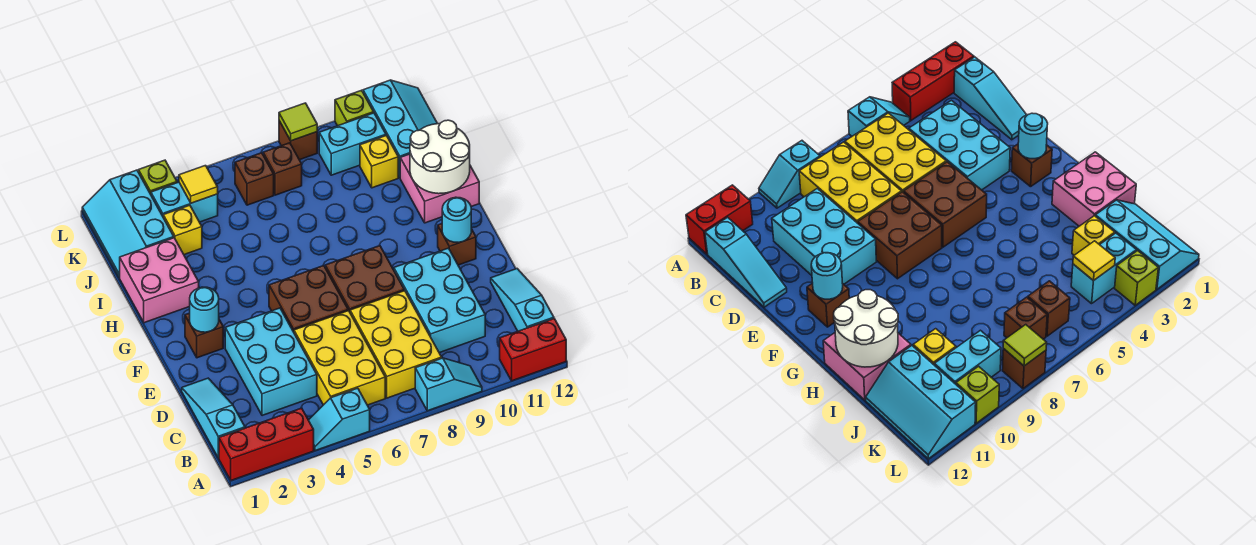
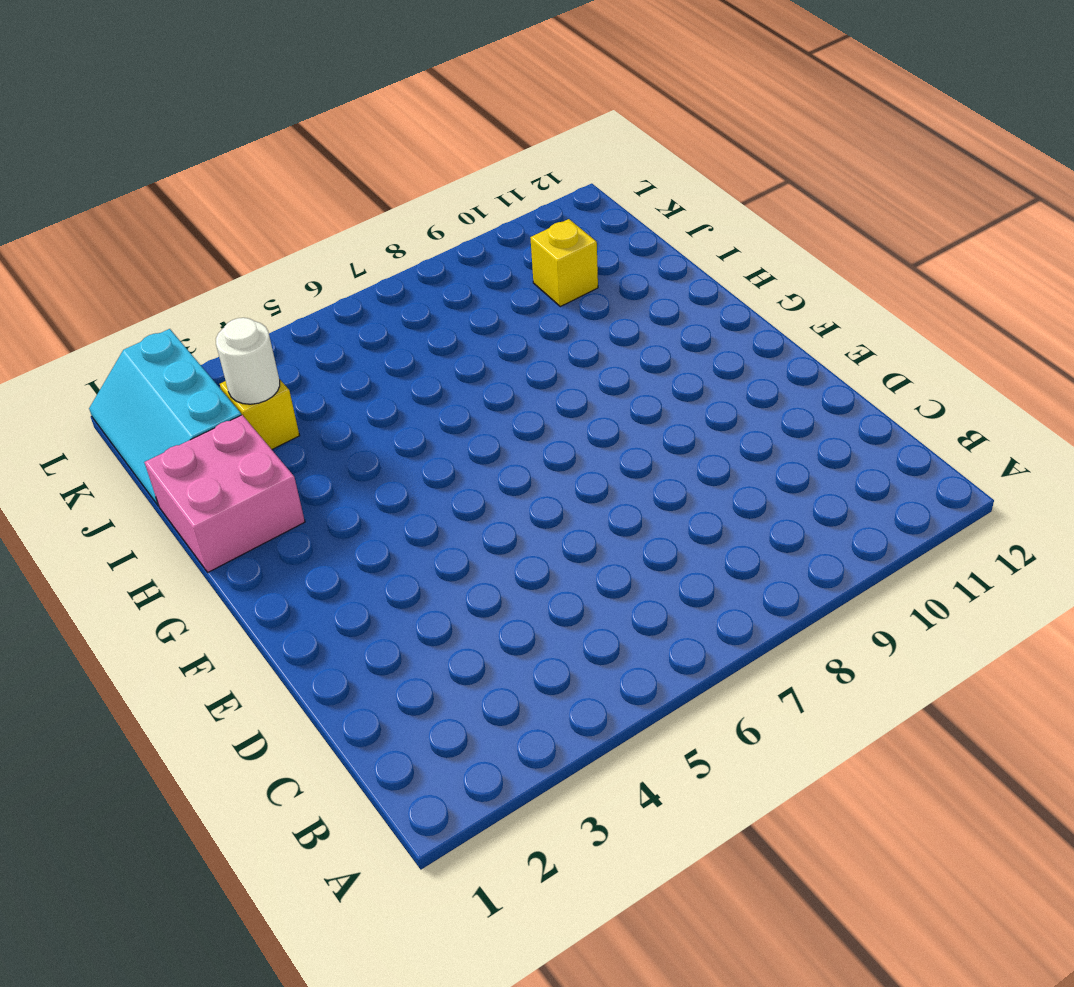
white round brick J3 level 2 -> none
none -> red brick A1:A3 level 1
none -> cyan slope A4:A5 level 1 top 5
none -> cyan slope A8:A9 level 1 top 8
none -> red brick A11:A12 level 1

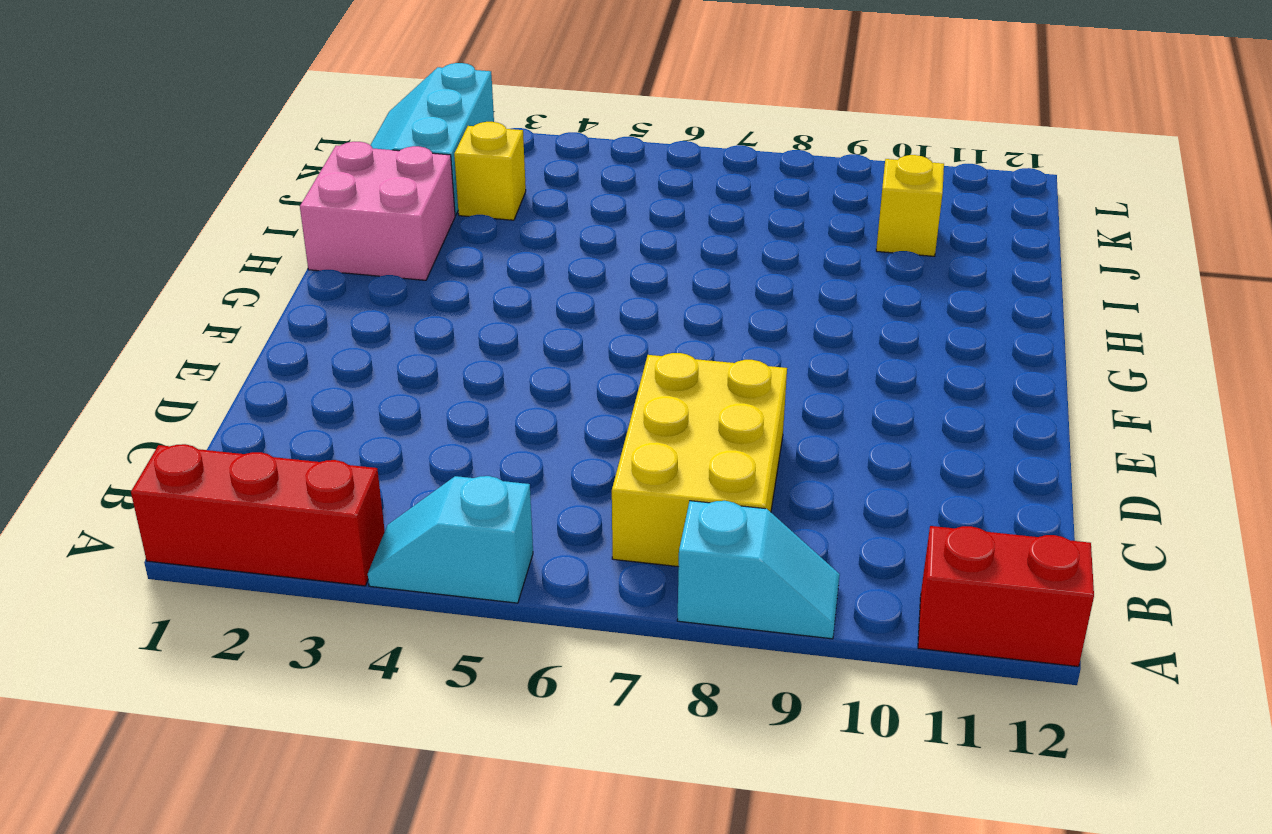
none -> cyan slope B1:D1 level 1 top B
none -> yellow brick B5:D6 level 1
none -> cyan slope B12:D12 level 1 top B
none -> cyan brick C3:E4 level 1

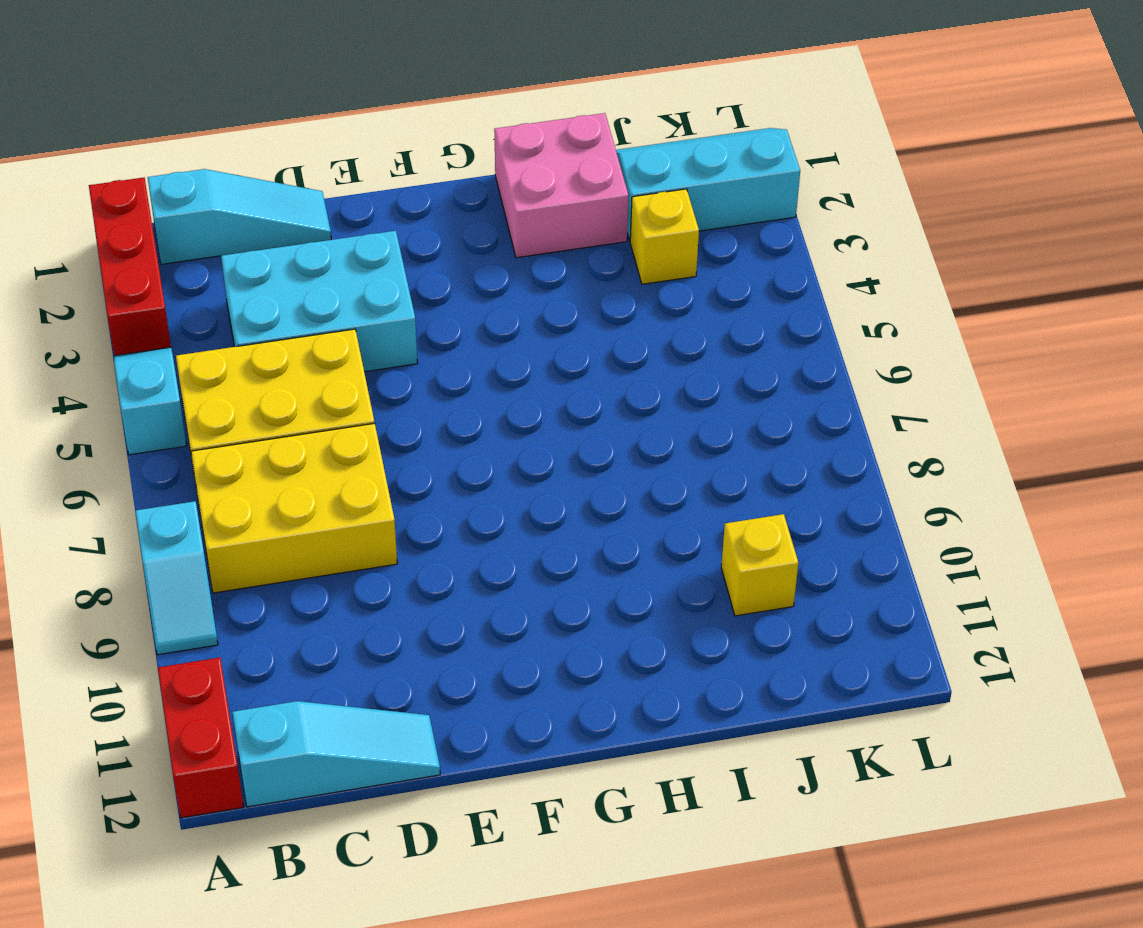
none -> cyan brick C9:E10 level 1
none -> brown brick E5:F6 level 1
none -> brown brick E7:F8 level 1
none -> brown brick F2 level 1

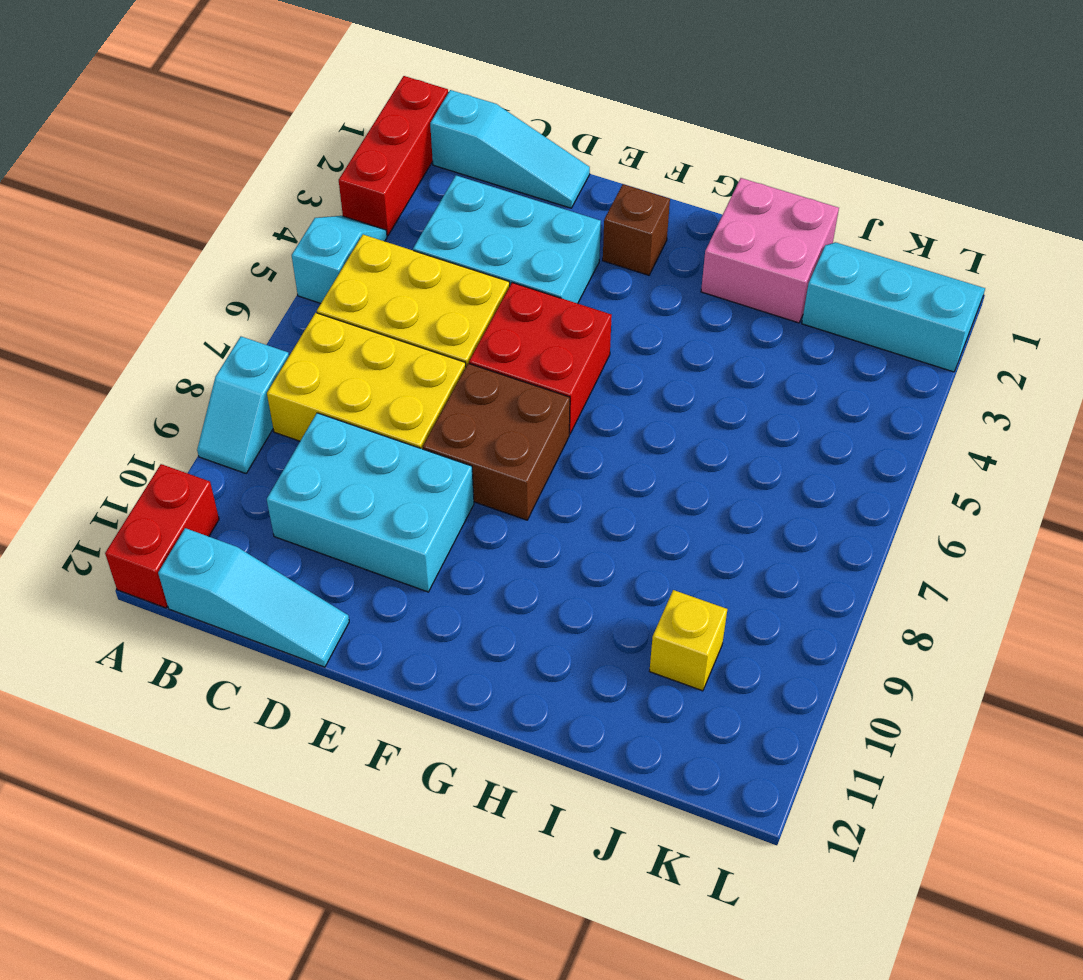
red brick E5:F6 level 1 -> brown brick E5:F6 level 1
none -> brown brick F11 level 1
none -> pink brick H11:I12 level 1
none -> yellow brick J3 level 1
none -> cyan slope J11:L12 level 1 top 11

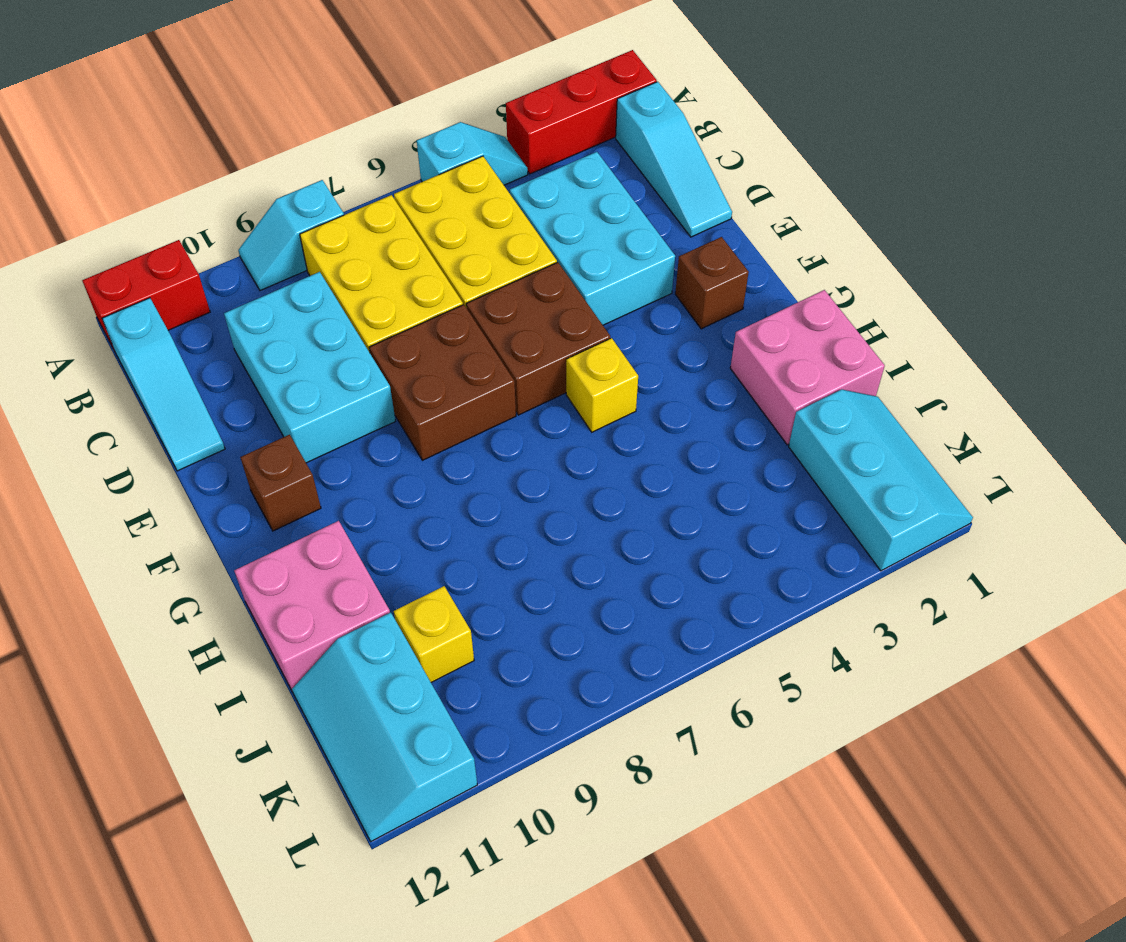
yellow brick G5 level 1 -> yellow brick J3 level 1
none -> cyan brick K3:K4 level 1
none -> brown brick K6 level 1
none -> brown brick K7 level 1
none -> cyan brick K9:K10 level 1

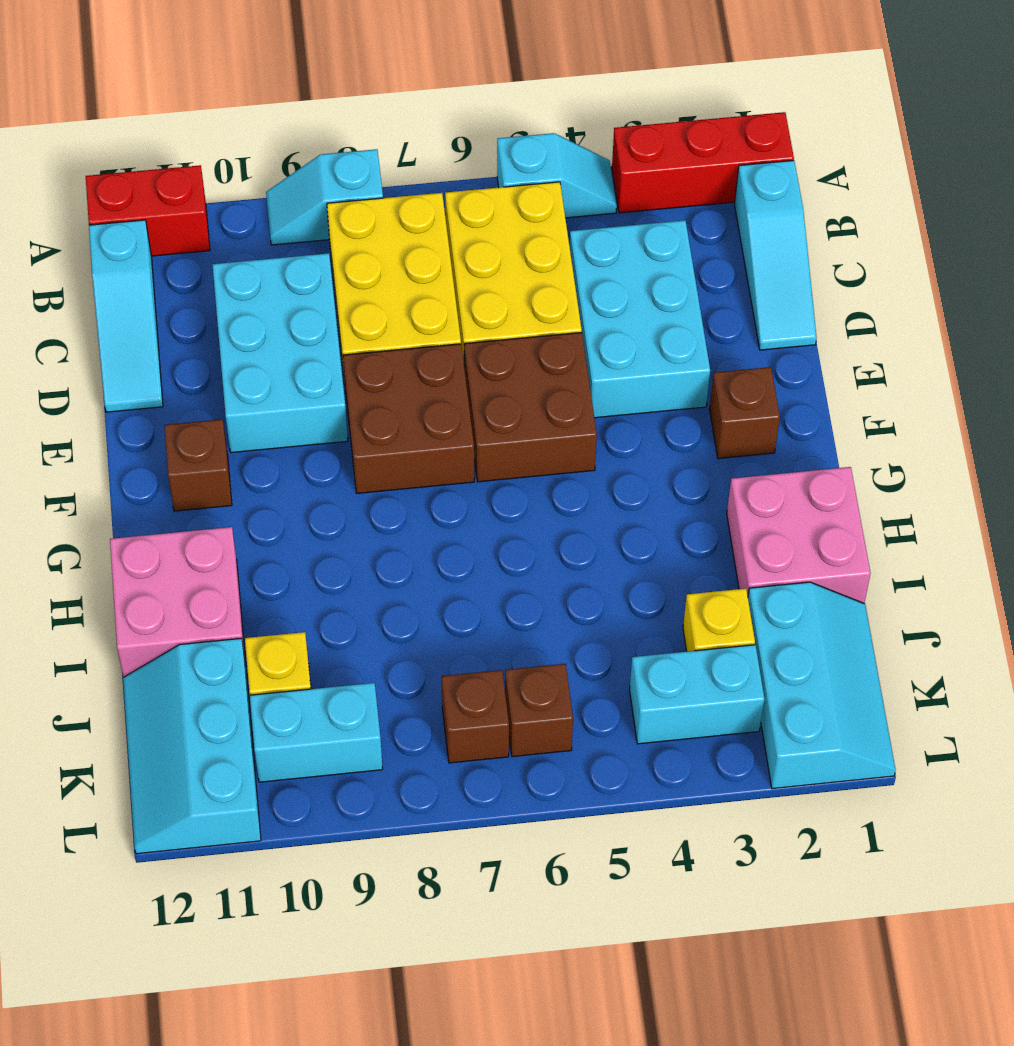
none -> lime brick L3 level 1
none -> brown brick L8 level 1
none -> lime brick L10 level 1
none -> cyan round brick F2 level 2

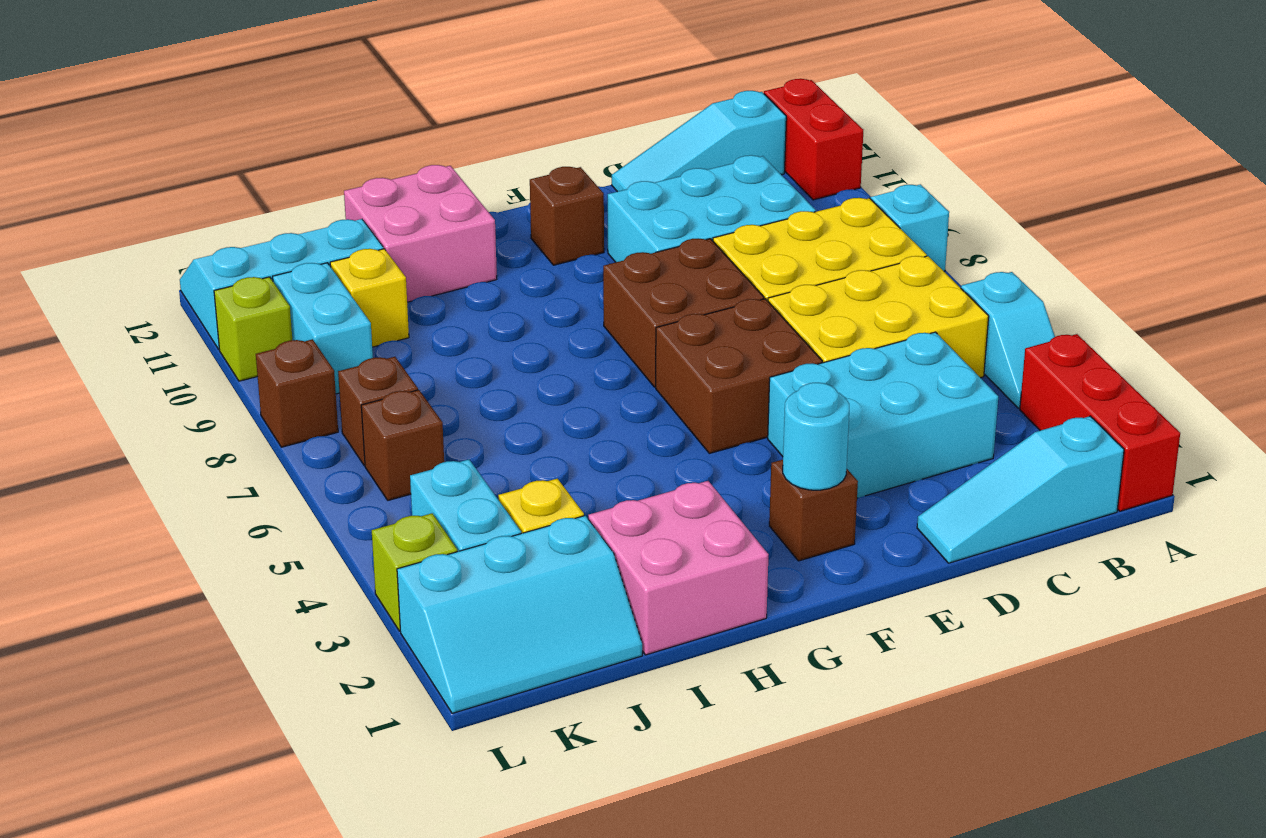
none -> cyan round brick F11 level 2
none -> white round brick H11:I12 level 2
none -> yellow tile K4 level 2
none -> lime tile L8 level 2

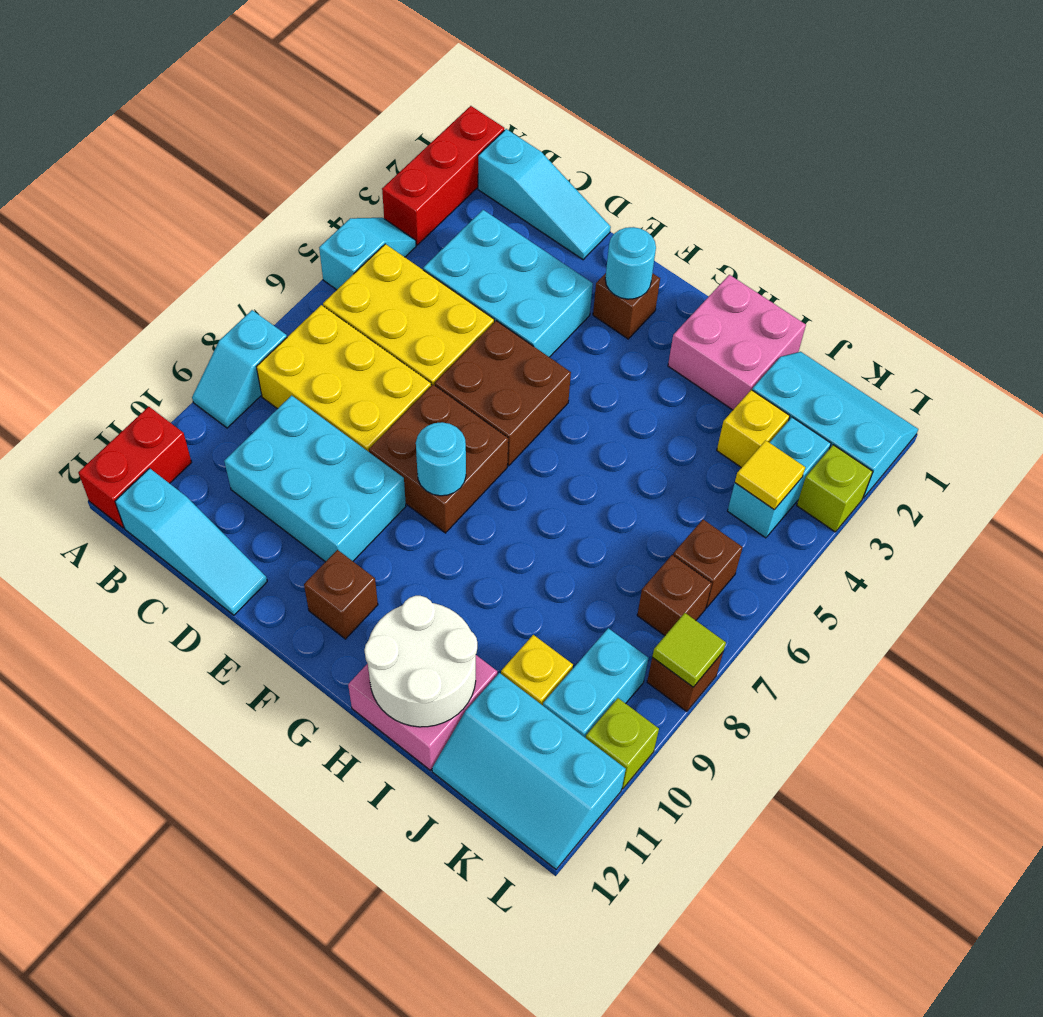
cyan round brick F8 level 2 -> cyan round brick F11 level 2

